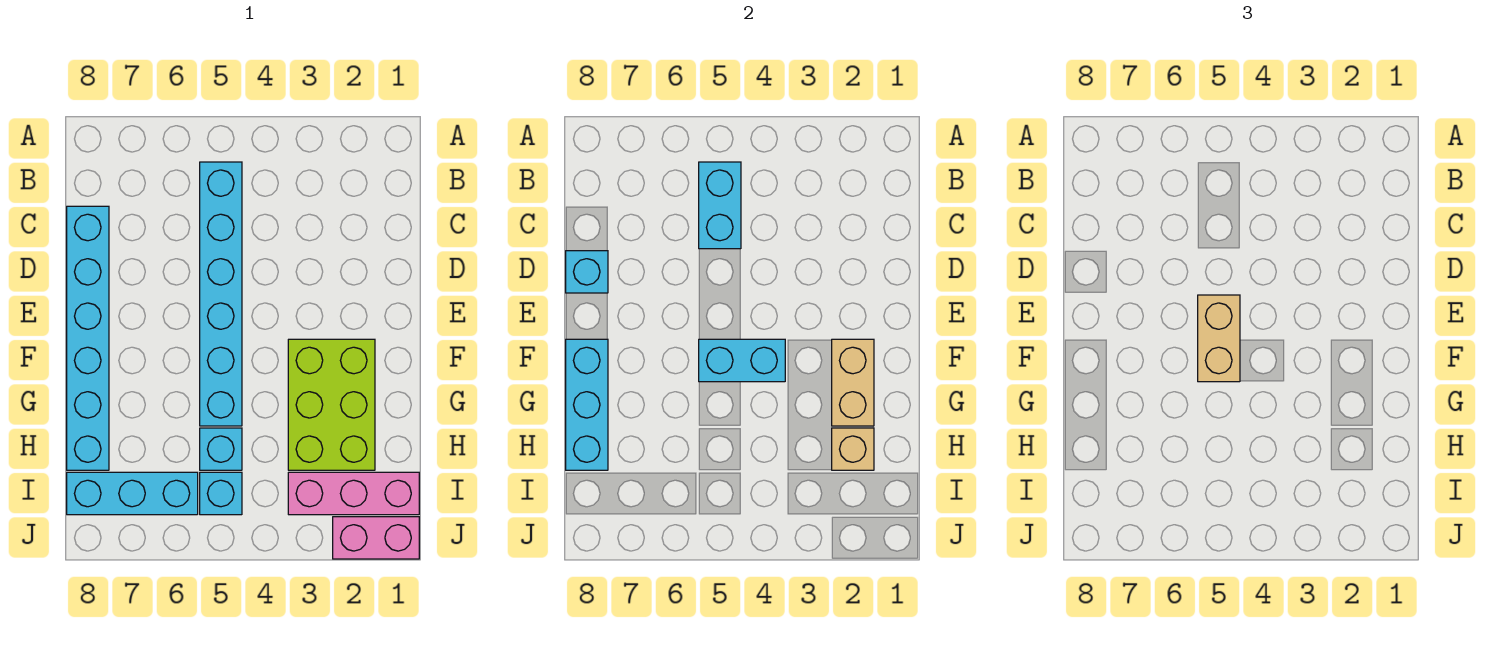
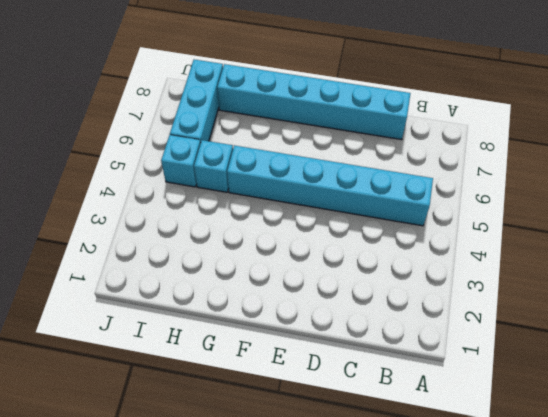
none -> lime brick F2:H3 level 1
none -> pink brick I1:I3 level 1
none -> pink brick J1:J2 level 1

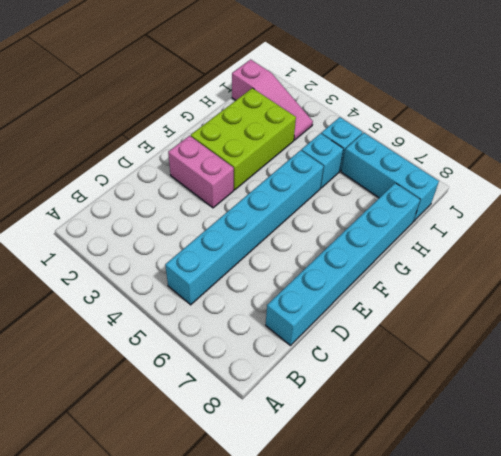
pink brick E2:E3 level 1 -> pink brick J1:J2 level 1
pink slope I1:I3 level 1 top 1 -> pink brick I1:I3 level 1
none -> cyan brick B5:C5 level 2
none -> cyan brick D8 level 2
none -> tan brick F2:G2 level 2

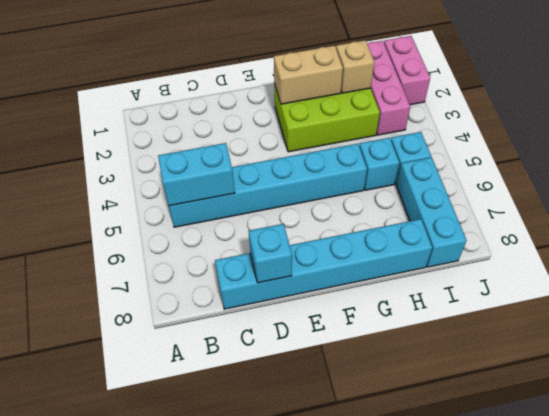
none -> cyan brick F4:F5 level 2
none -> cyan brick F8:H8 level 2
none -> tan brick E5:F5 level 3

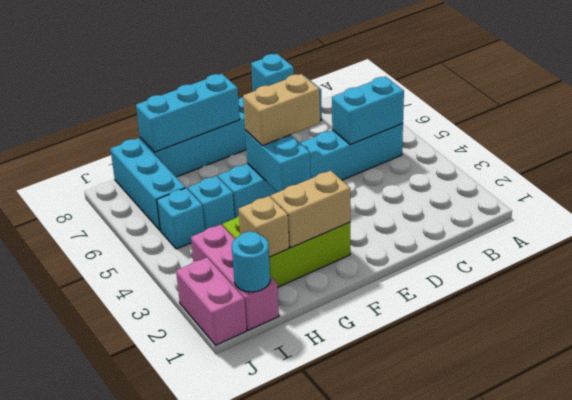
cyan round brick I1 level 2 -> none

